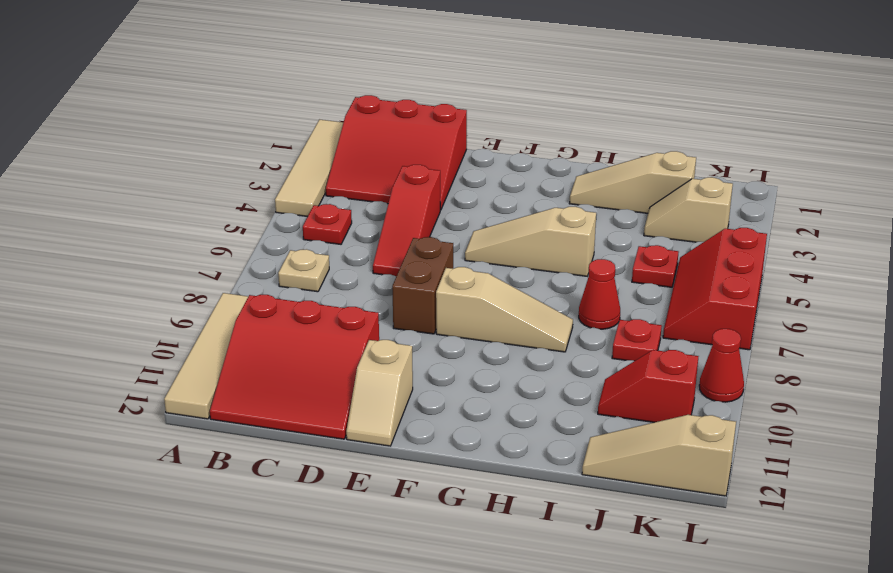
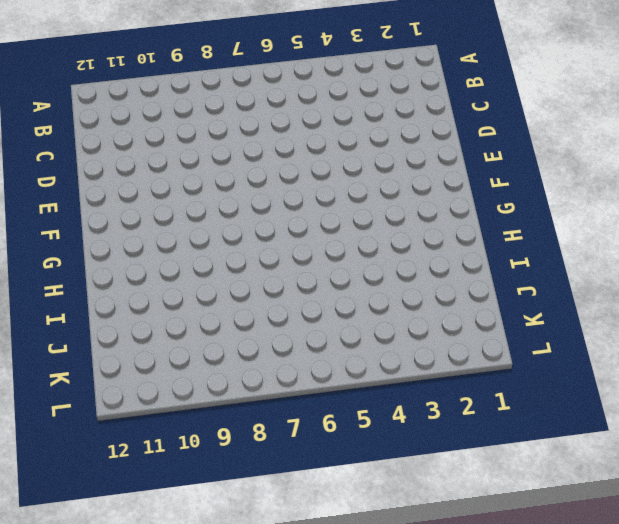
none -> tan tile A1:A4 level 1
none -> tan tile A9:A12 level 1
none -> red slope B1:D3 level 1 top 1

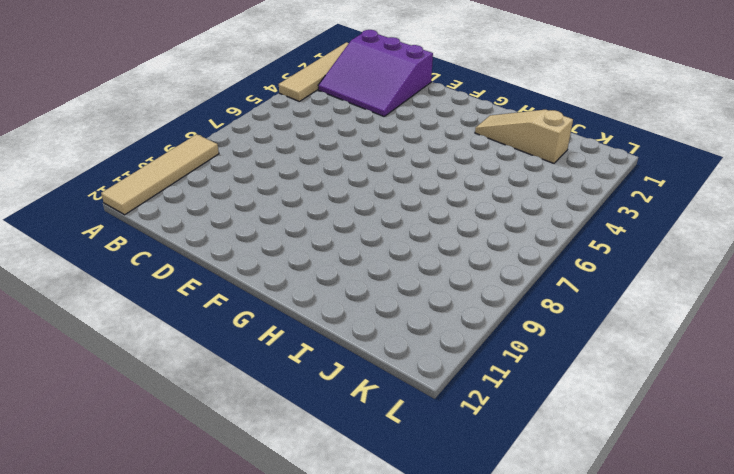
purple slope B1:D3 level 1 top 1 -> red slope B1:D3 level 1 top 1
none -> red plate B5 level 1
none -> tan plate B7 level 1
none -> red slope B10:D12 level 1 top 10

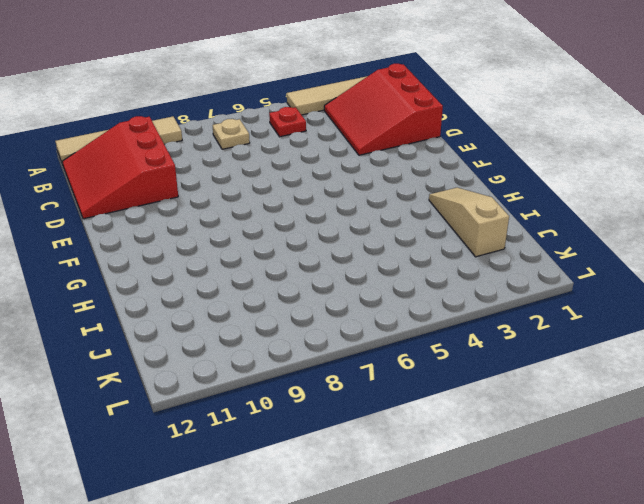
none -> red slope D4:D6 level 1 top 4
none -> brown brick E7:E8 level 1
none -> tan slope E11:E12 level 1 top 11

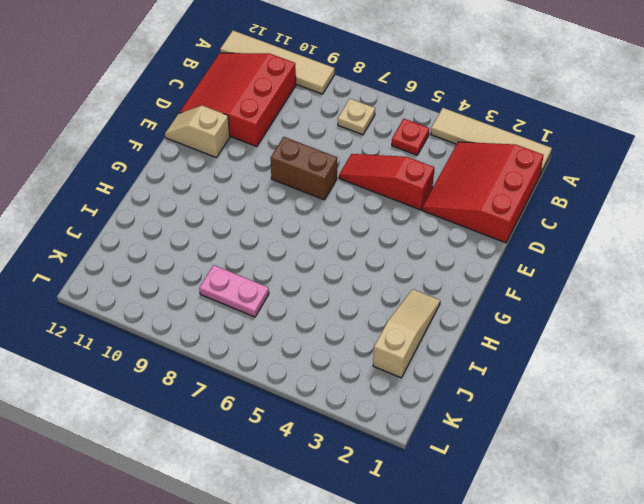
pink plate J7:J8 level 1 -> red plate J8 level 1
none -> tan slope F5:H5 level 1 top H
none -> tan slope F8:H8 level 1 top F
none -> red cone I7 level 1

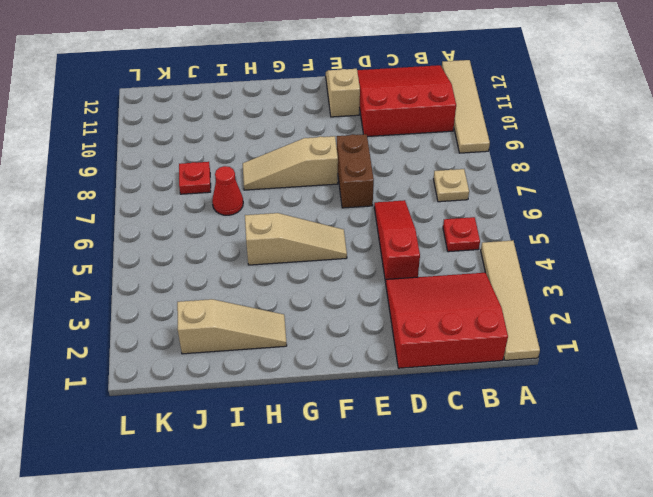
none -> tan slope J3:K3 level 1 top K
none -> red plate J5 level 1
none -> red slope J10:K10 level 1 top K

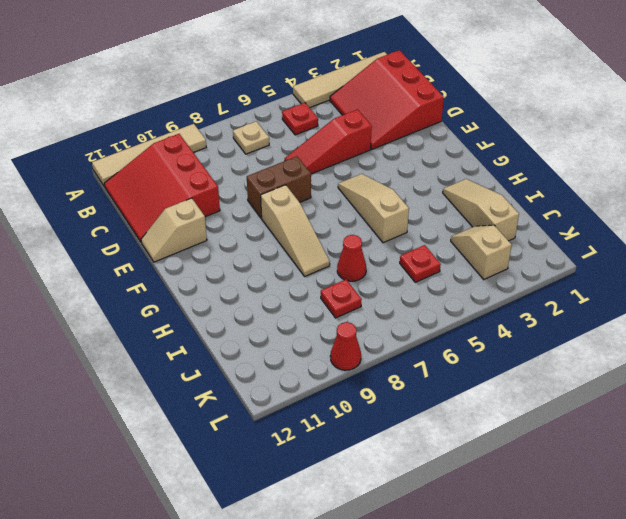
none -> red slope J10:K10 level 1 top K
none -> tan slope J12:L12 level 1 top L
none -> red slope K5:L7 level 1 top L

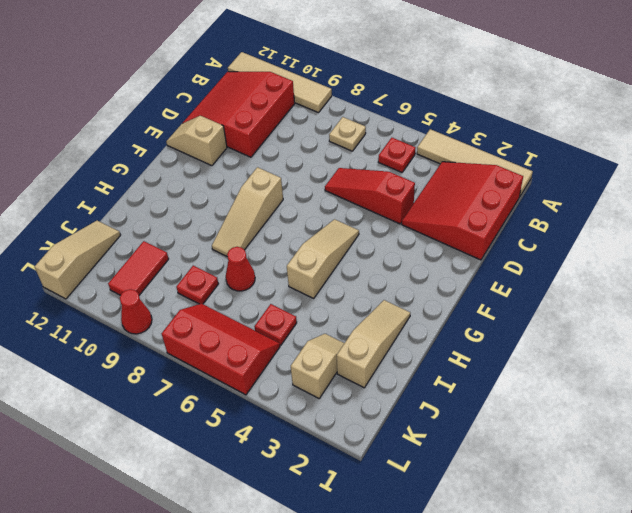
red tile J10:K10 level 1 -> red slope J10:K10 level 1 top K
none -> brown brick E7:E8 level 1

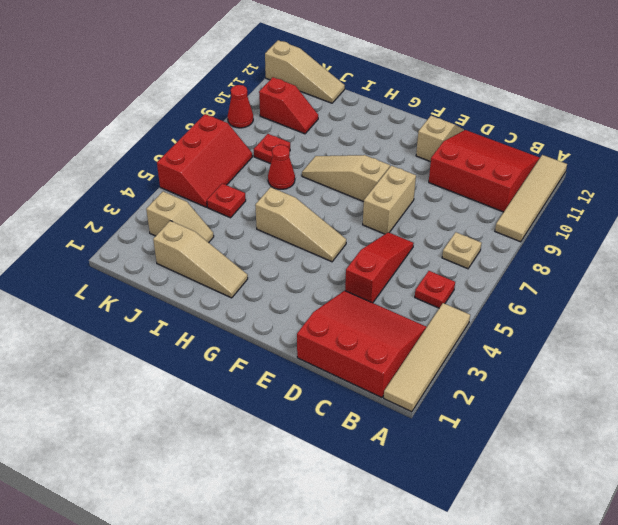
tan brick E7:E8 level 1 -> brown brick E7:E8 level 1

